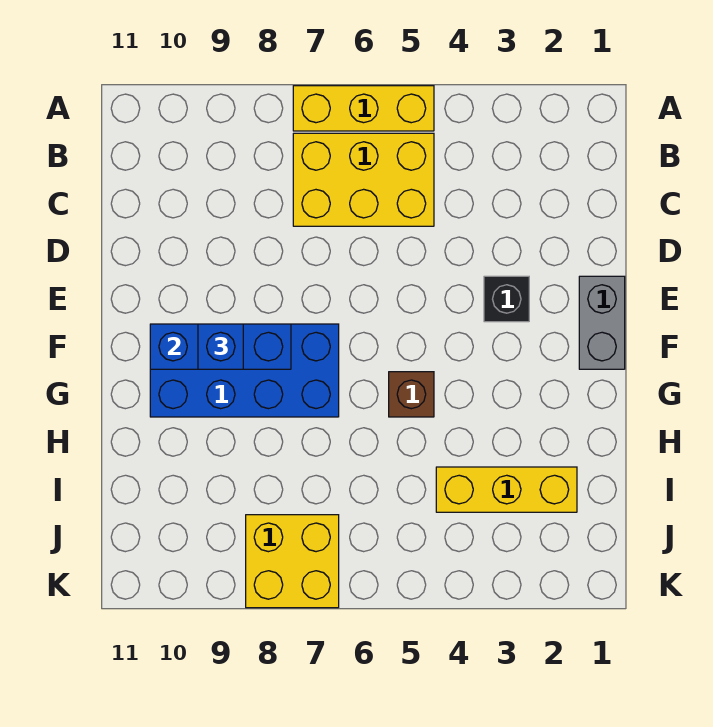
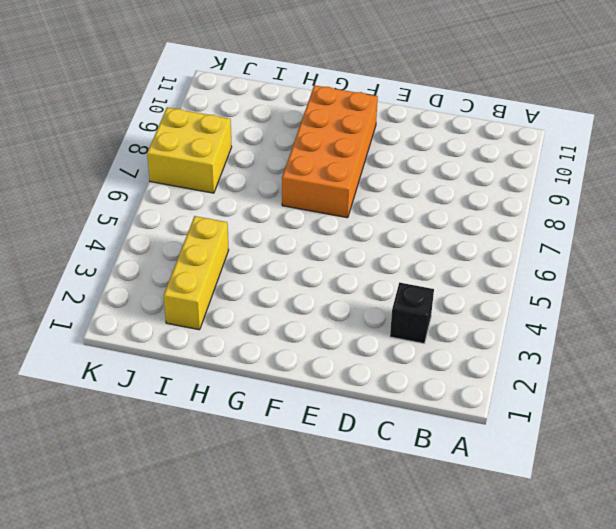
black brick C3 level 1 -> black brick E3 level 1
orange brick F7:G10 level 1 -> blue brick F7:G10 level 1
none -> yellow brick A5:A7 level 1
none -> yellow brick B5:C7 level 1

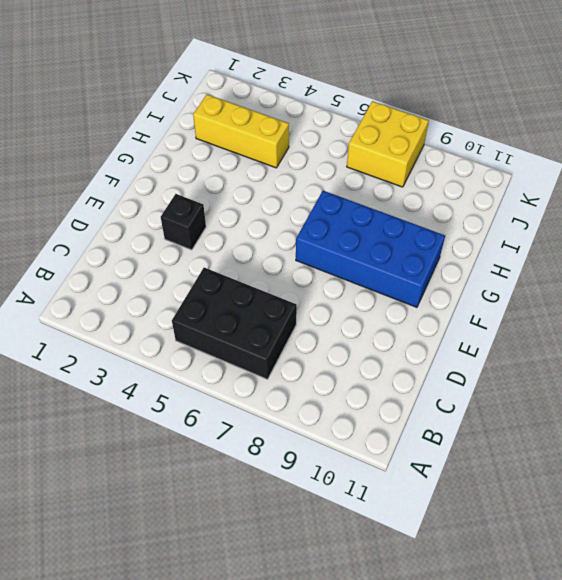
black brick B5:C7 level 1 -> yellow brick B5:C7 level 1
none -> yellow brick A5:A7 level 1
none -> grey brick E1:F1 level 1

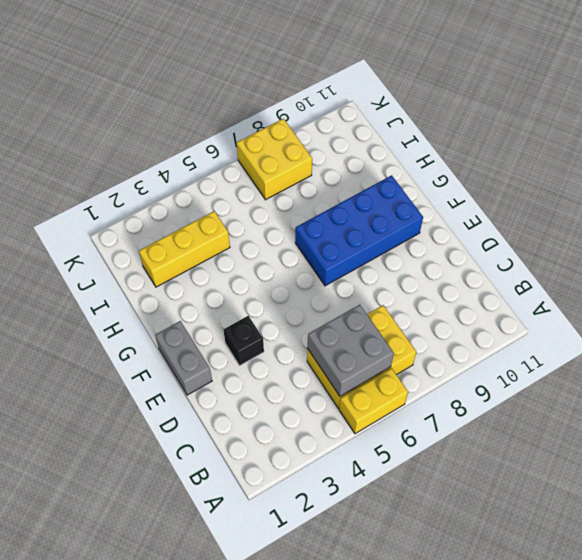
yellow brick A5:A6 level 1 -> yellow brick A5:A7 level 1
grey brick B5:C6 level 2 -> none
none -> brown brick G5 level 1
none -> blue brick F8:F10 level 2

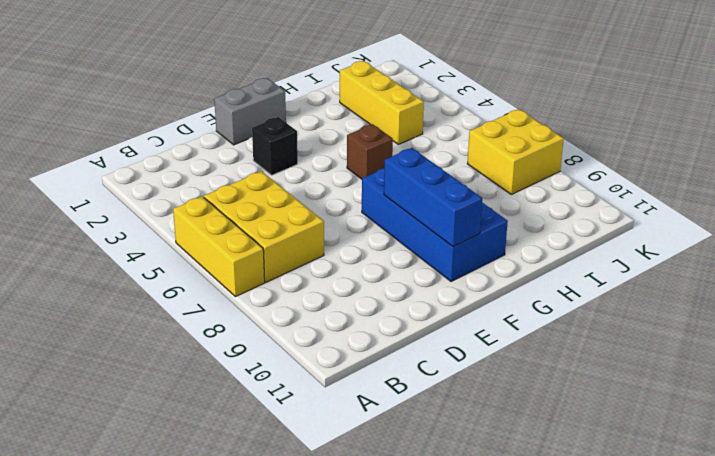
none -> blue brick F9 level 3

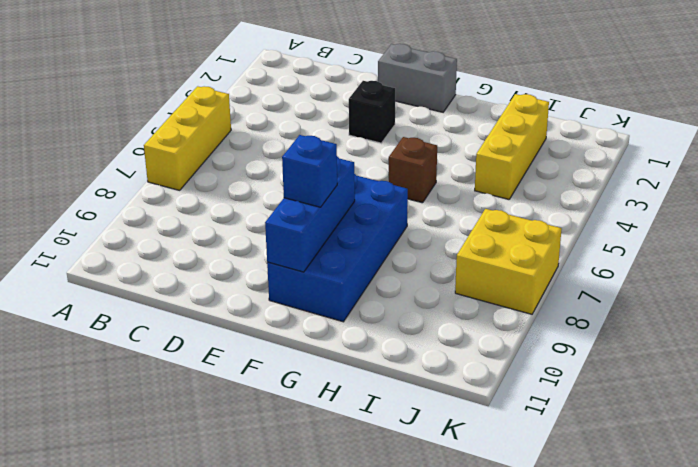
none -> yellow brick B5:C7 level 1

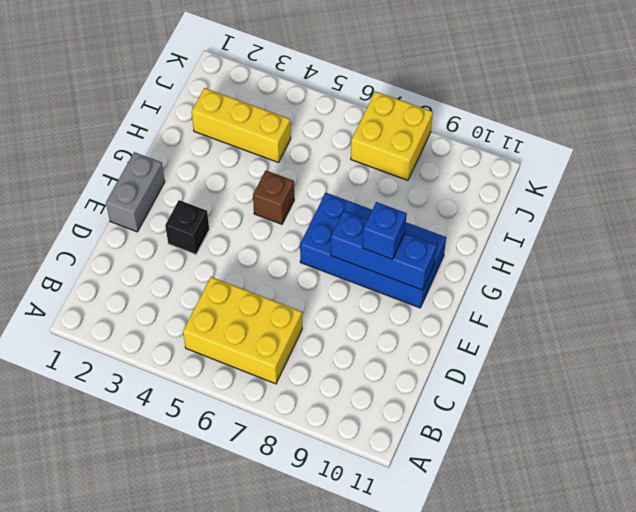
none -> yellow brick A5:A7 level 1

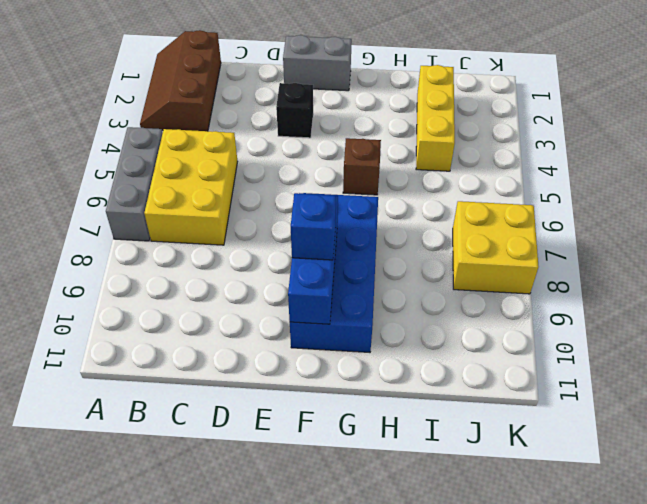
brown slope A1:B3 level 1 top B -> none
grey brick A5:A7 level 1 -> yellow brick A5:A7 level 1

